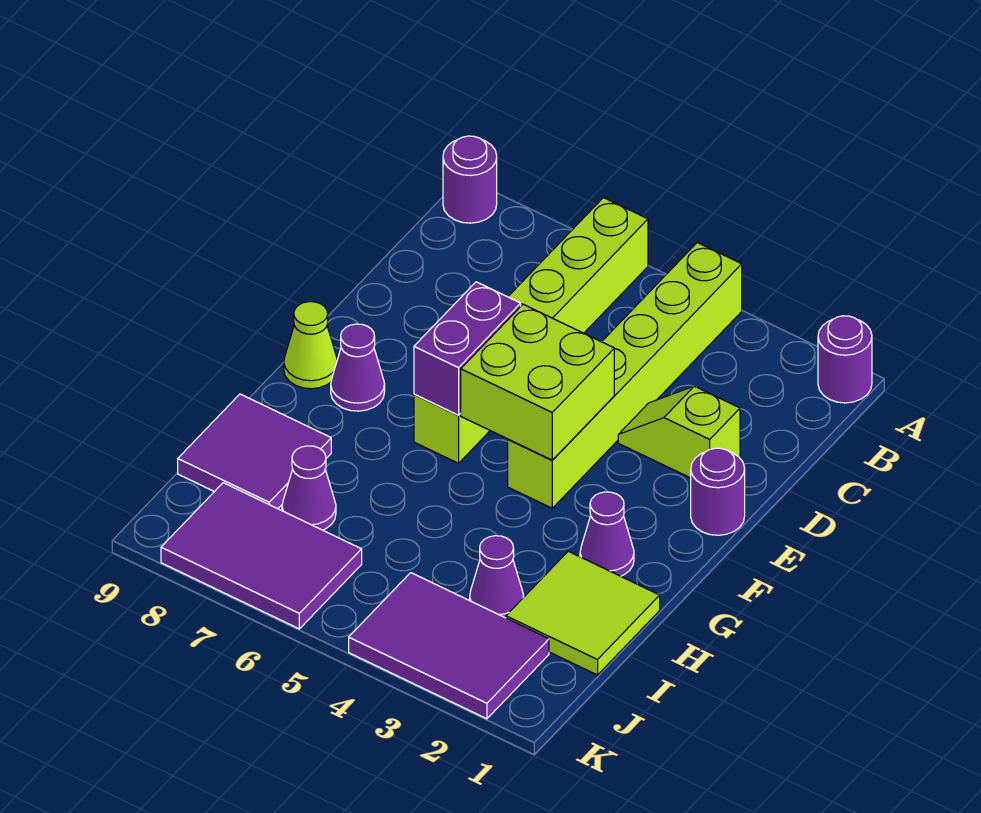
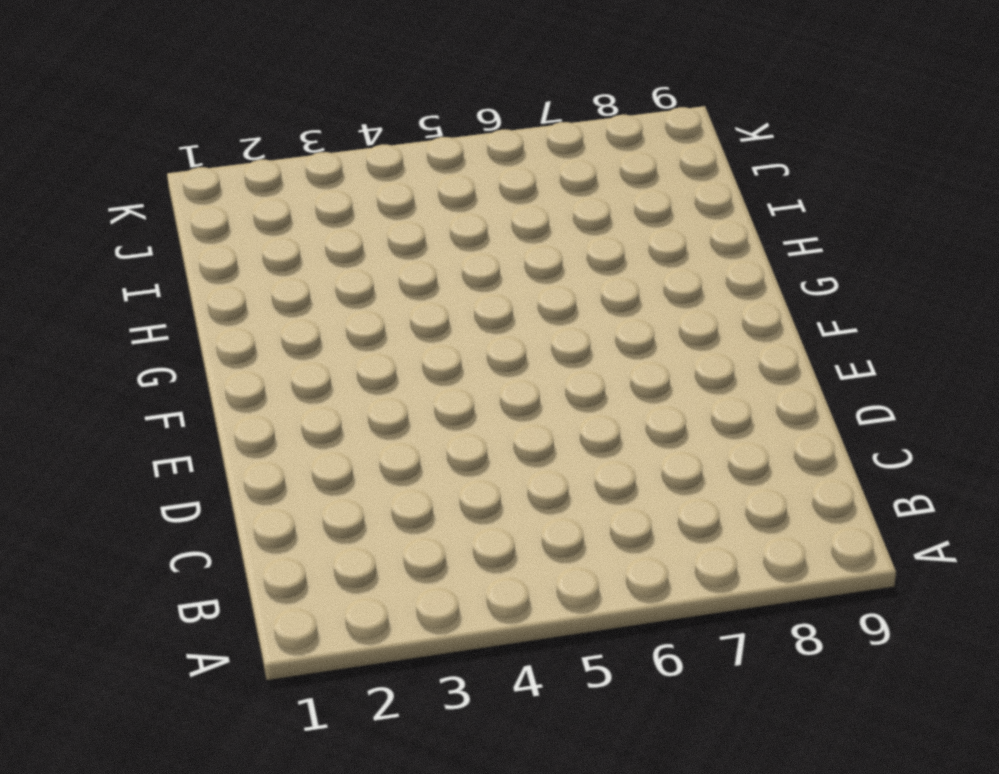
none -> purple round brick A1 level 1
none -> lime brick A4:F4 level 1
none -> lime brick A6:F6 level 1

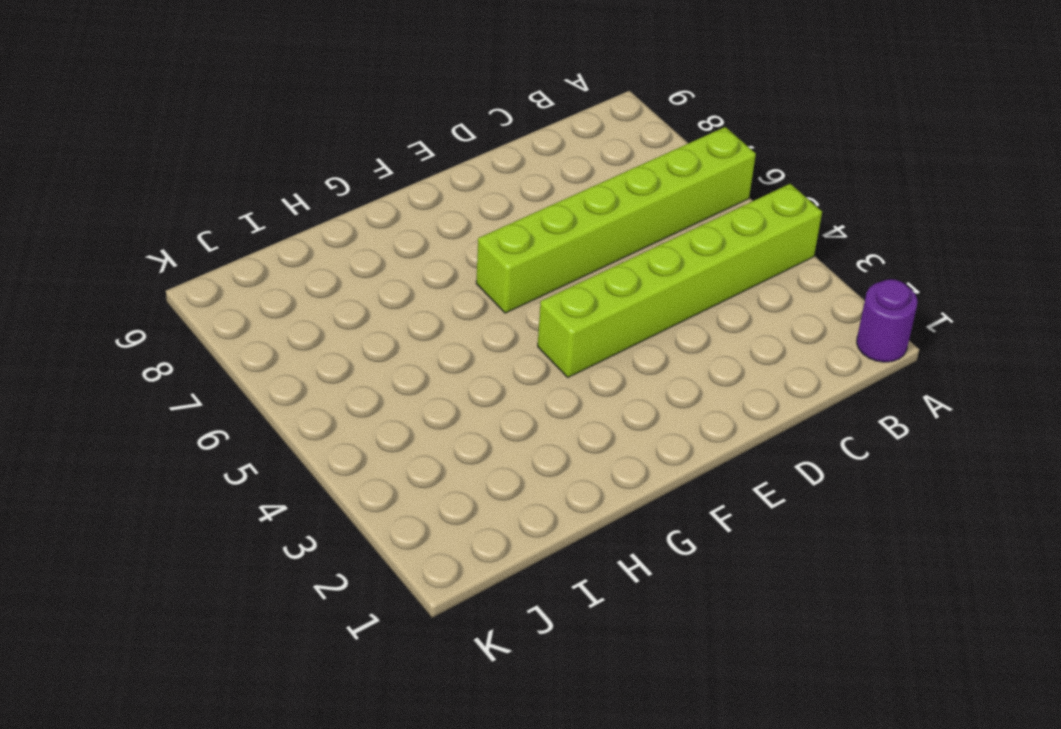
none -> purple round brick A9 level 1
none -> lime slope D2:D3 level 1 top 2
none -> purple round brick E1 level 1

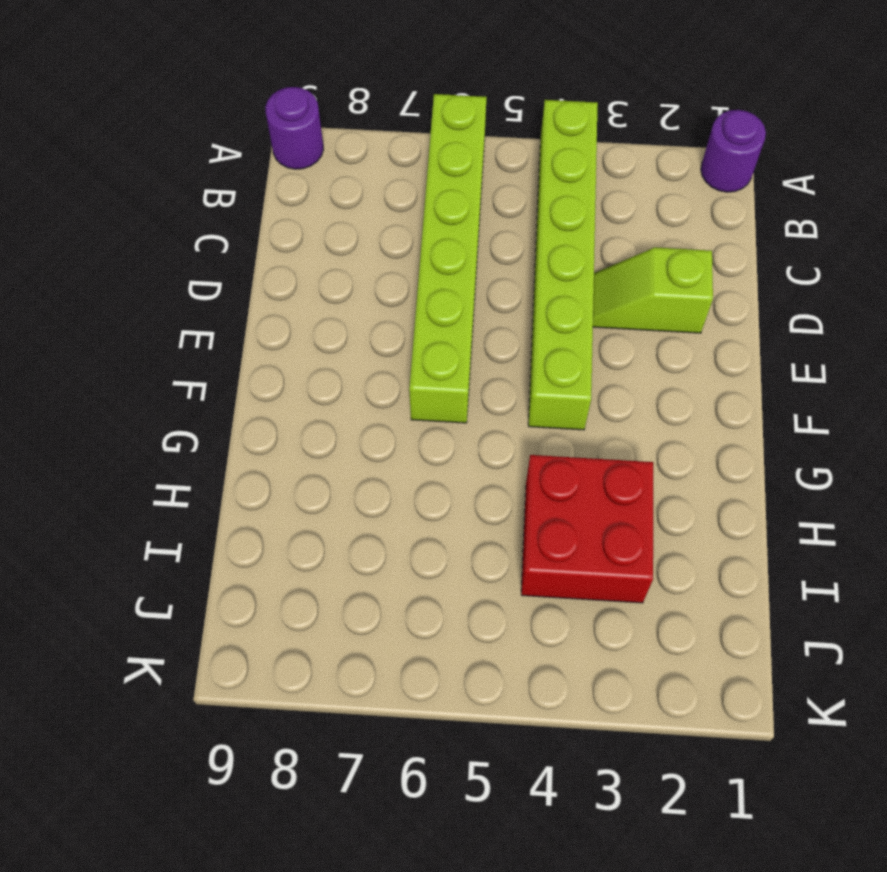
red brick H3:I4 level 1 -> purple cone I3 level 1
none -> purple round brick E1 level 1
none -> purple cone F8 level 1
none -> lime cone F9 level 1

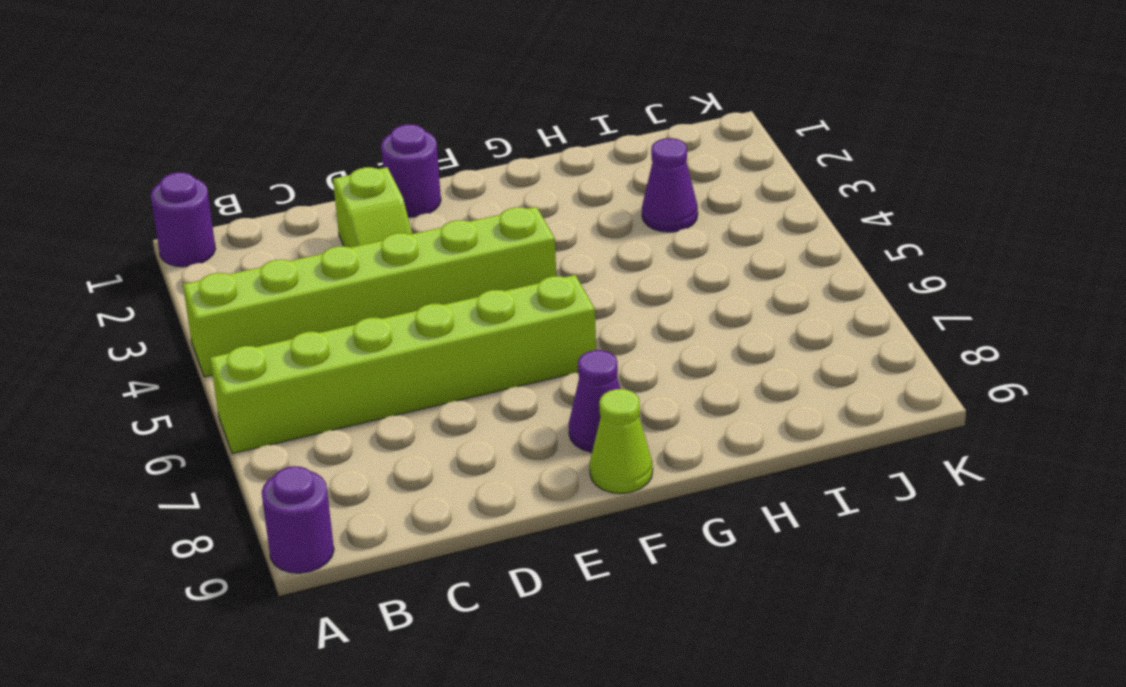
none -> purple cone G2 level 1
none -> lime tile H1:I2 level 1
none -> purple tile H8:I9 level 1

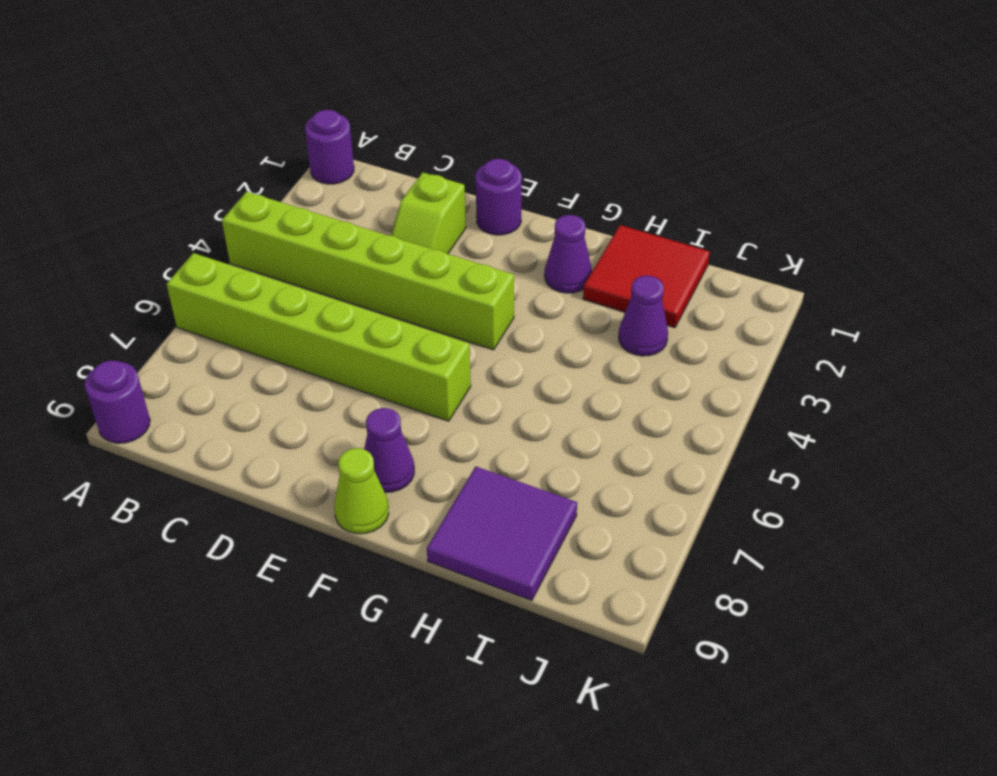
red tile H1:I2 level 1 -> lime tile H1:I2 level 1
none -> purple cone I7 level 1
none -> purple tile J2:K4 level 1
none -> purple tile J6:K8 level 1

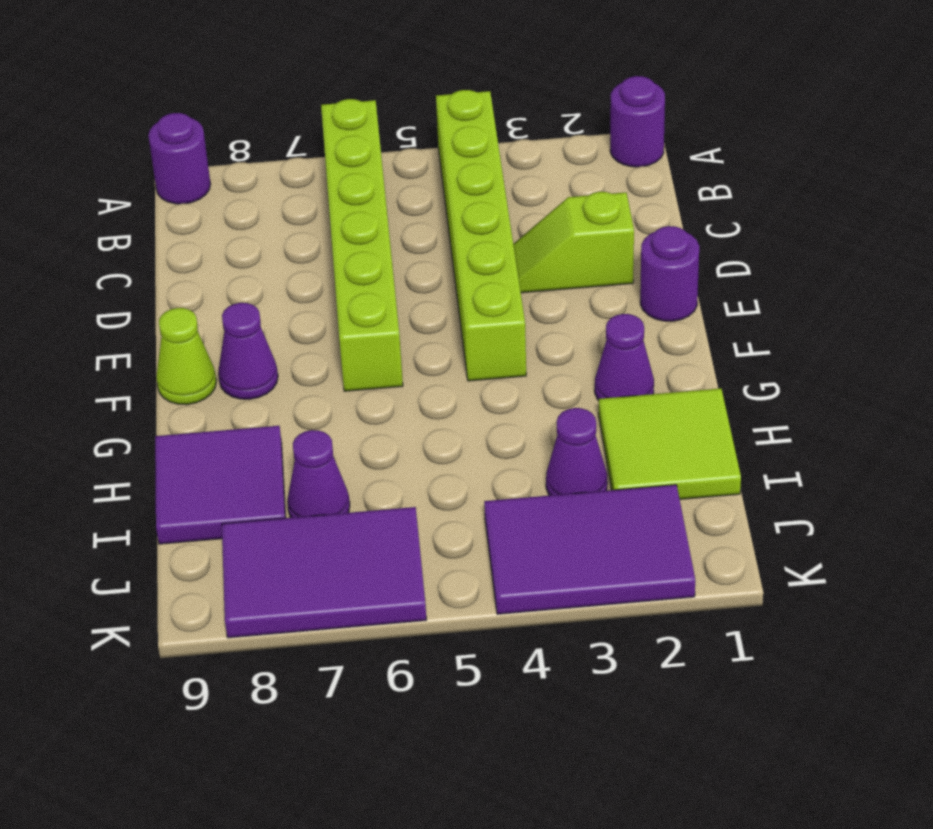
none -> lime brick E4:F5 level 2
none -> purple brick E6:F6 level 2

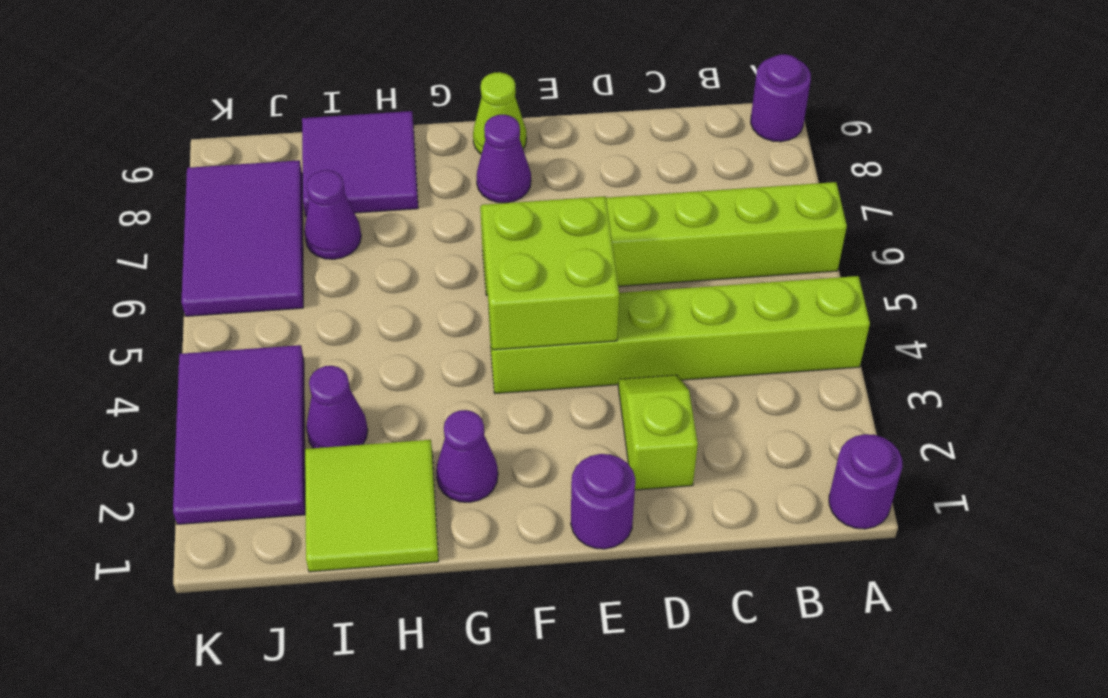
none -> purple brick E6:F6 level 2

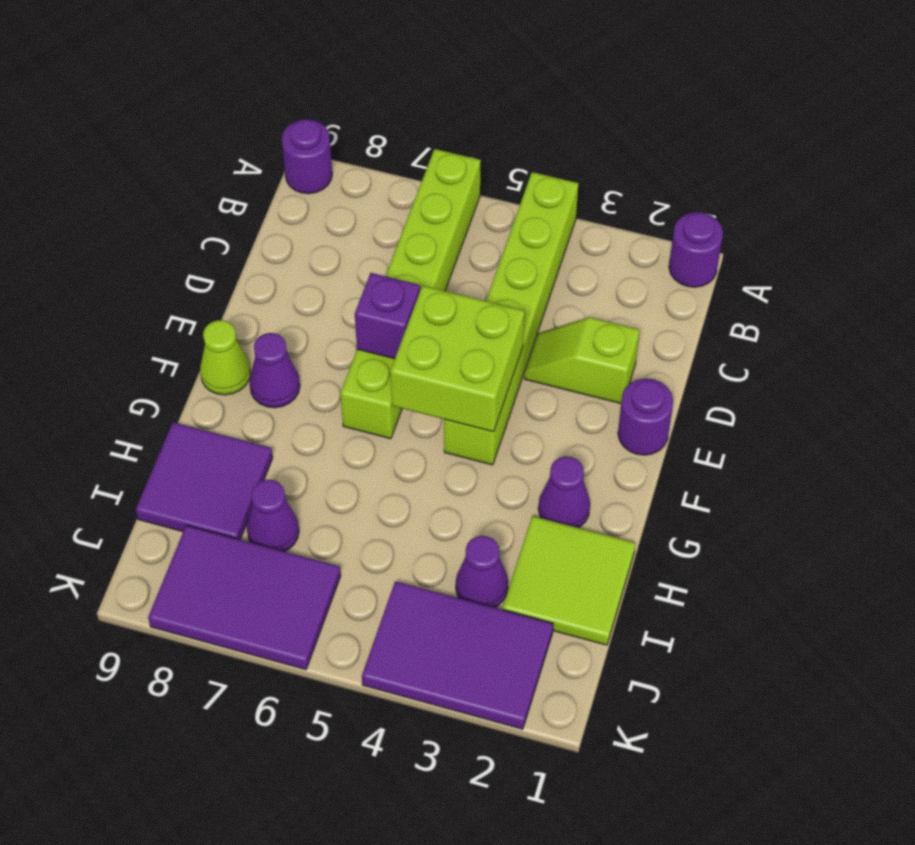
purple brick E6 level 2 -> purple brick E6:F6 level 2

